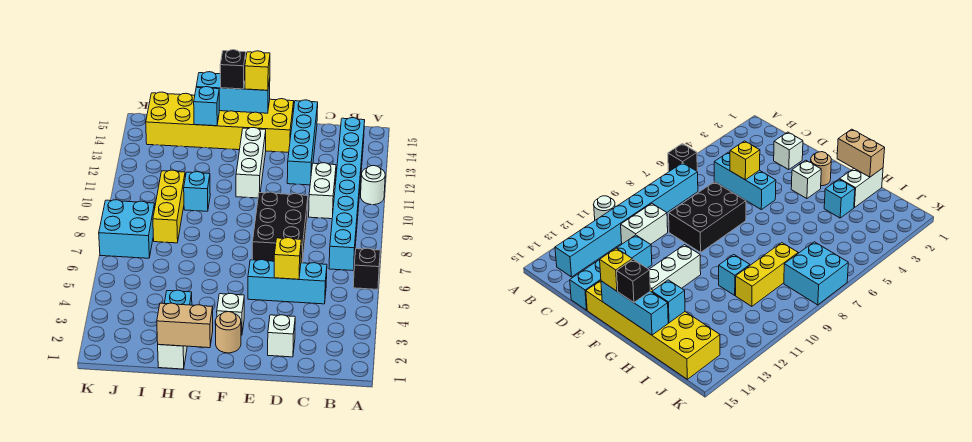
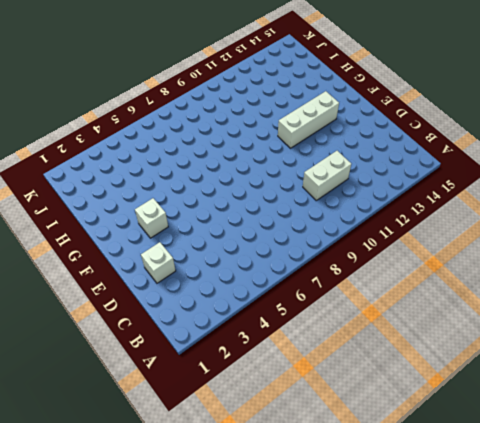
none -> black brick A6 level 1
none -> white round brick A11 level 1
none -> cyan brick B7:B14 level 1

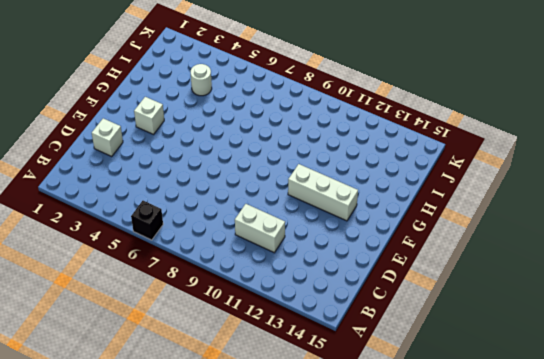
white round brick I4 level 1 -> white round brick A11 level 1
none -> cyan brick B7:B14 level 1
none -> cyan brick C5:E5 level 1
none -> black brick D7:E9 level 1

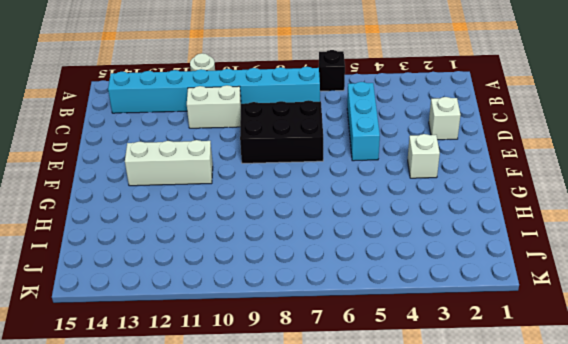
none -> cyan brick D12:D15 level 1
none -> yellow brick E14:J15 level 1
none -> tan round brick F2 level 1

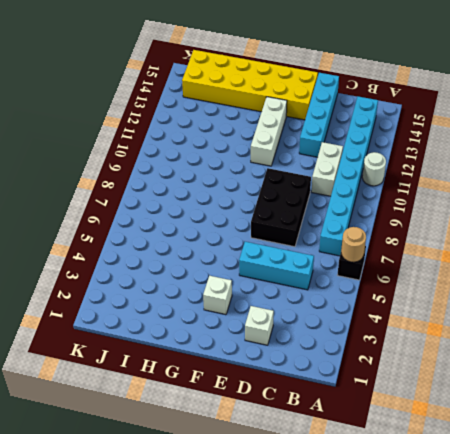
tan round brick A6 level 2 -> tan round brick F2 level 1
none -> white brick H1:H2 level 1
none -> cyan brick H3 level 1
none -> cyan brick H10 level 1

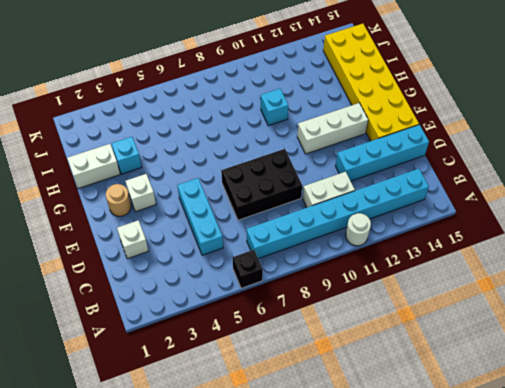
none -> yellow brick I8:I10 level 1
none -> cyan brick J7:K8 level 1
none -> yellow brick D5 level 2

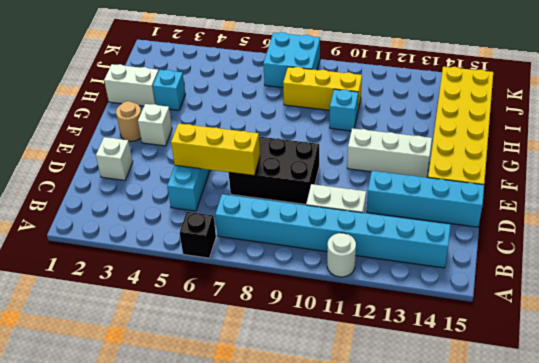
yellow brick D5:D7 level 2 -> yellow brick D5 level 2
none -> cyan brick F15:H15 level 2
none -> tan brick G1:H1 level 2
none -> cyan brick H14 level 2

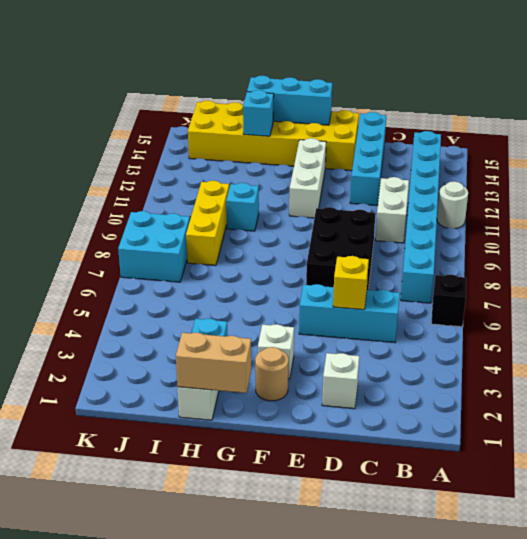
none -> yellow brick F15 level 3
none -> black brick G15 level 3

